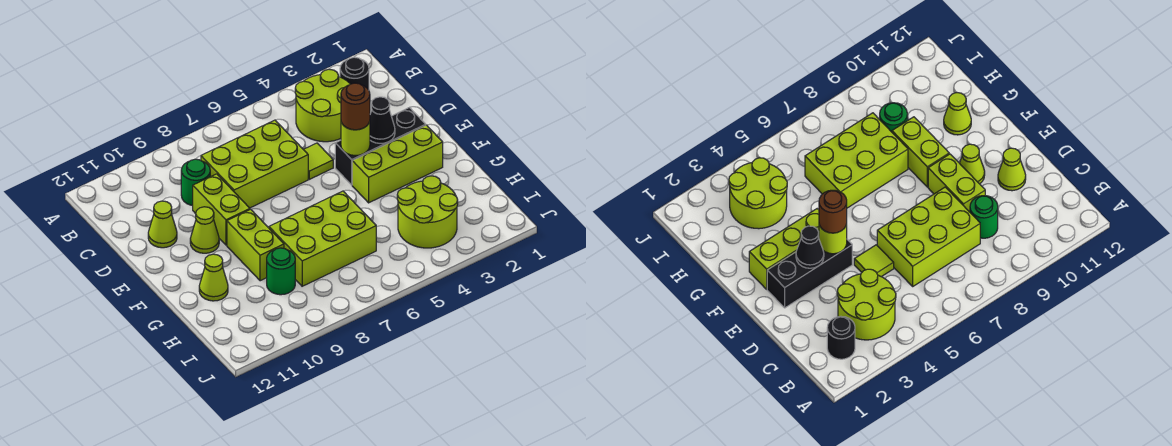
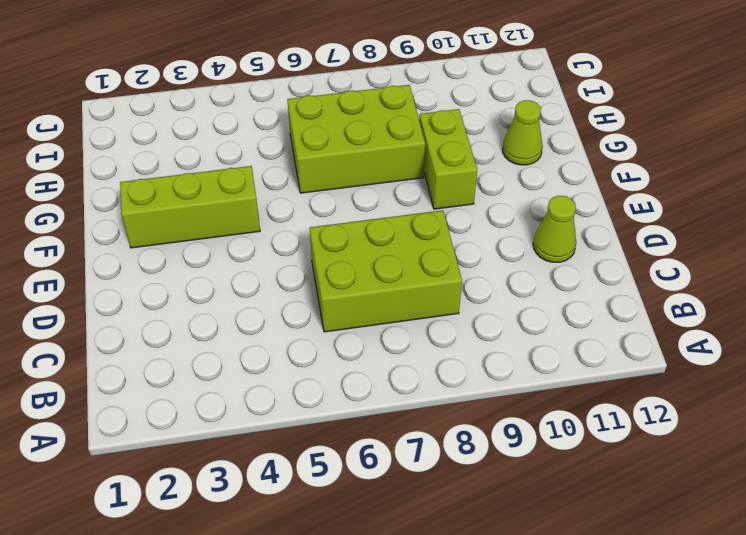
none -> black round brick B2 level 1
none -> lime round brick B3:C4 level 1
none -> green round brick C9 level 1

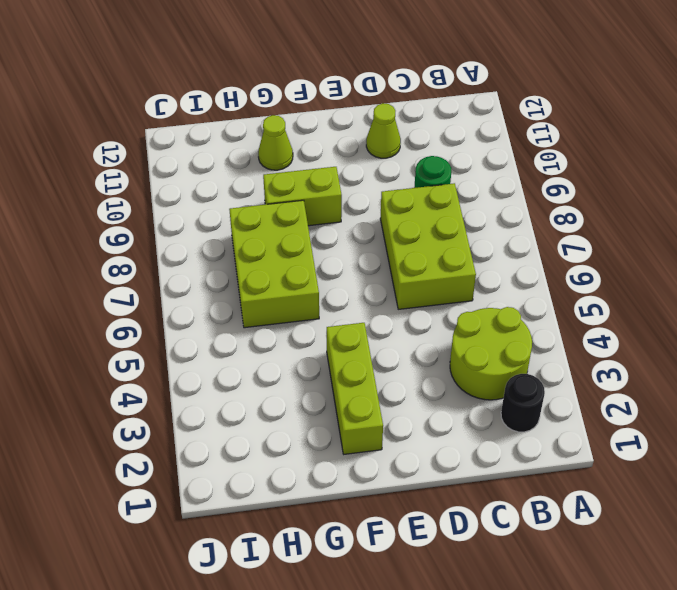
none -> lime tile D5 level 1
none -> lime brick D9:E9 level 1
none -> black brick E2:E4 level 1

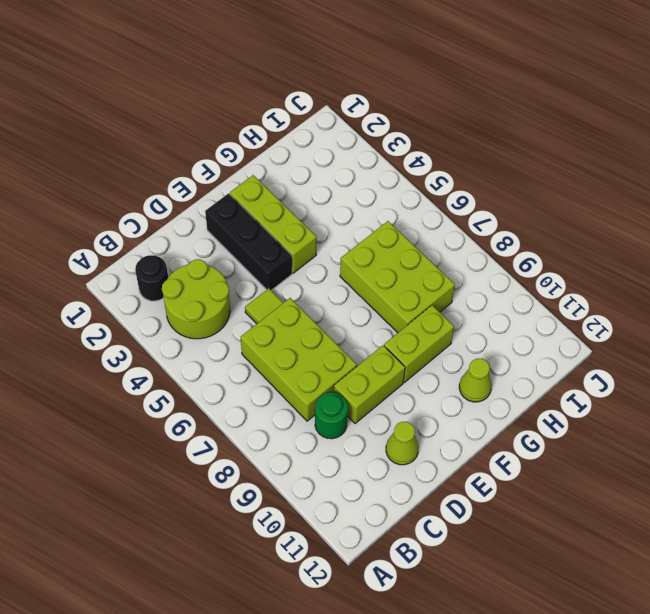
none -> lime cone E10 level 1
none -> lime round brick H3:I4 level 1
none -> green round brick H9 level 1

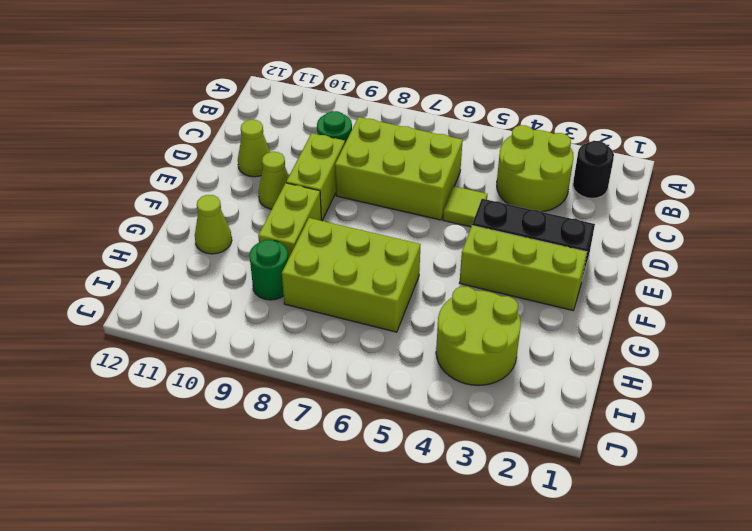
none -> black cone E3 level 2
none -> lime round brick E4 level 2
none -> brown round brick E4 level 3

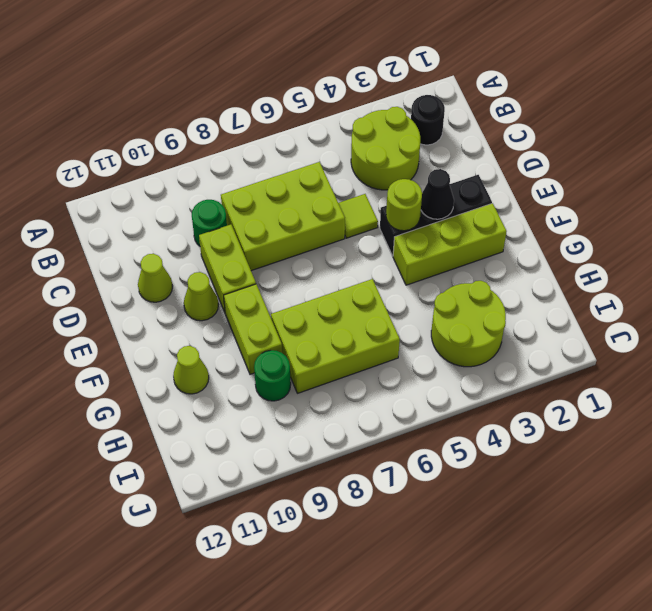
none -> brown round brick E4 level 3

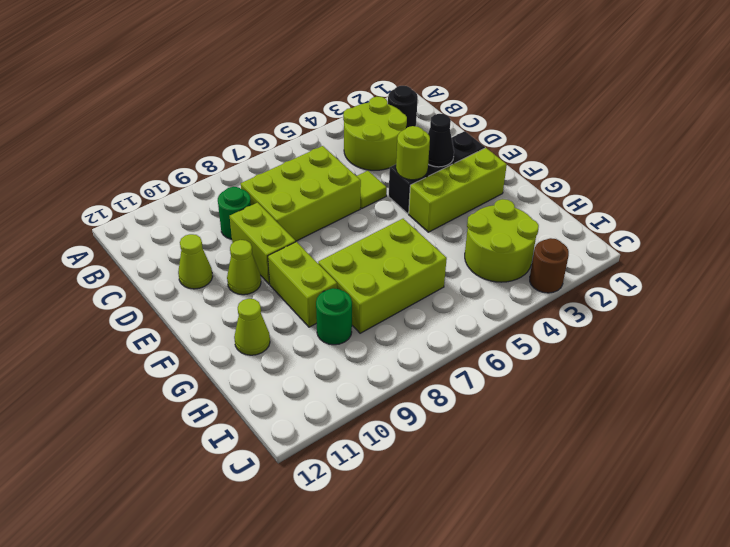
brown round brick J3 level 1 -> brown round brick E4 level 3

